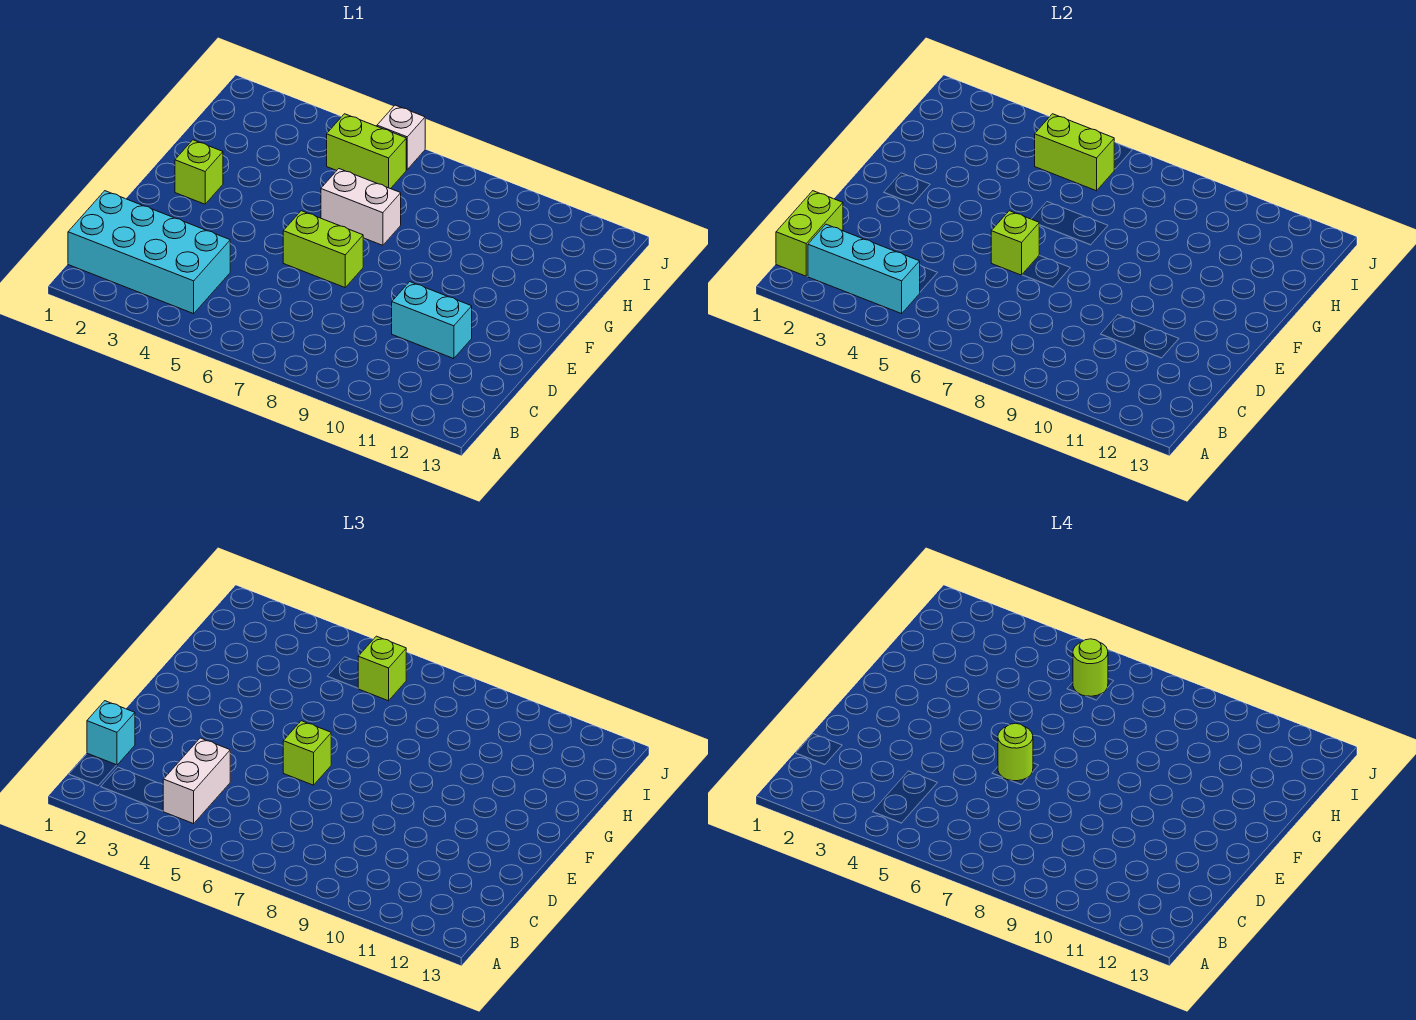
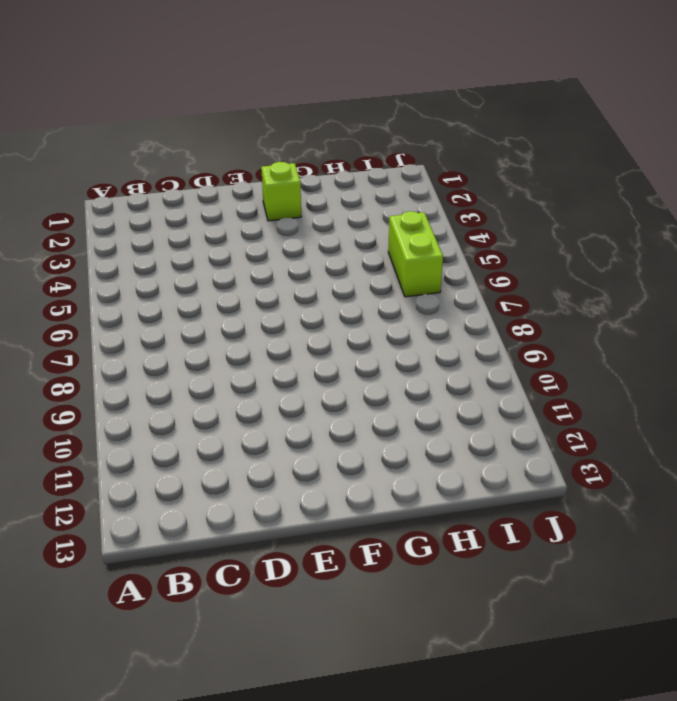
none -> cyan brick B1:C4 level 1
none -> cyan brick D10:D11 level 1
none -> lime brick E6:E7 level 1

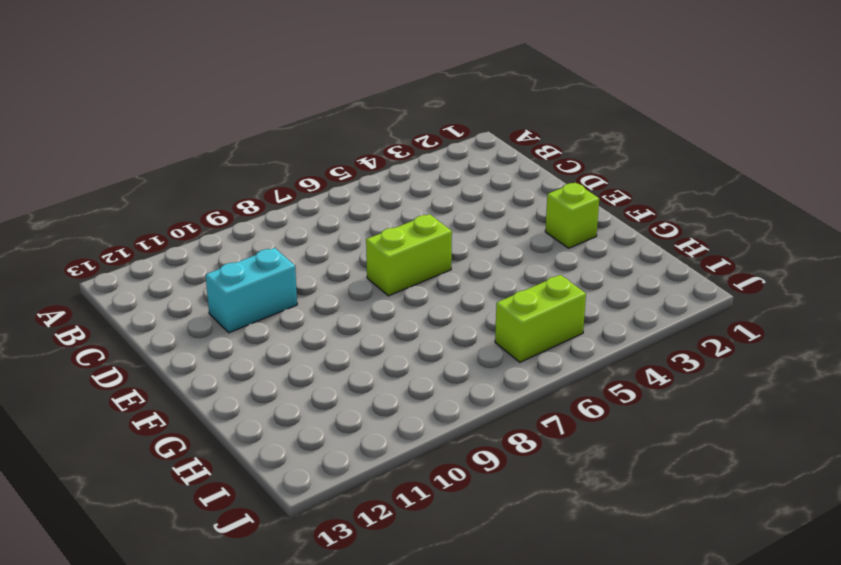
none -> cyan brick B1:C4 level 1
none -> white brick G6:G7 level 1
none -> white brick J6 level 1

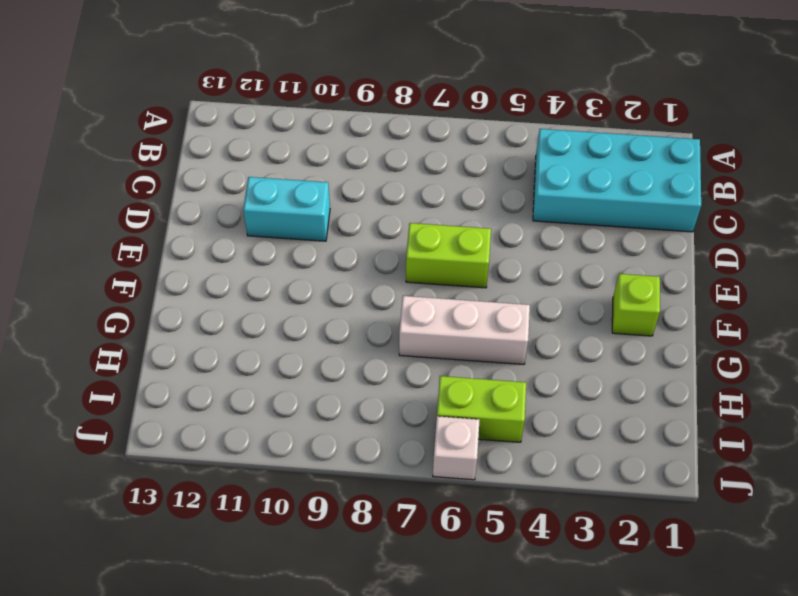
white brick G5:G7 level 1 -> white brick G6:G7 level 1
none -> lime brick B1:C1 level 2
none -> cyan brick B2:B4 level 2
none -> lime brick E6 level 2

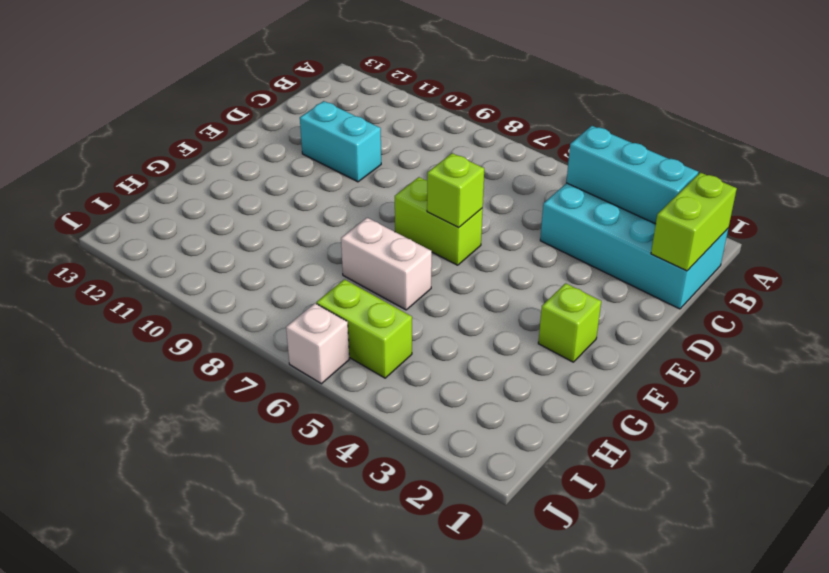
none -> lime brick I5:I6 level 2
none -> white brick B4:C4 level 3
none -> cyan brick C1 level 3

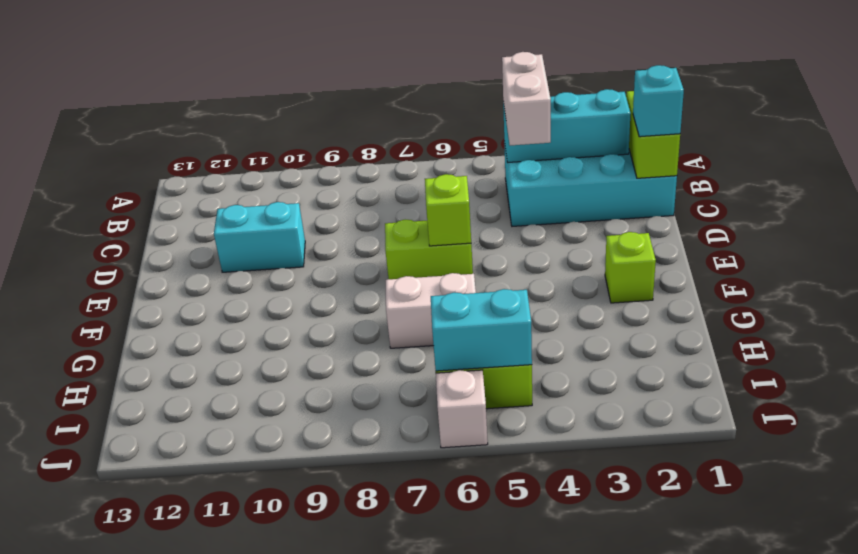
cyan brick I5:I6 level 2 -> lime brick I5:I6 level 2
none -> lime brick E6 level 3
none -> lime brick I6 level 3
none -> lime round brick E6 level 4

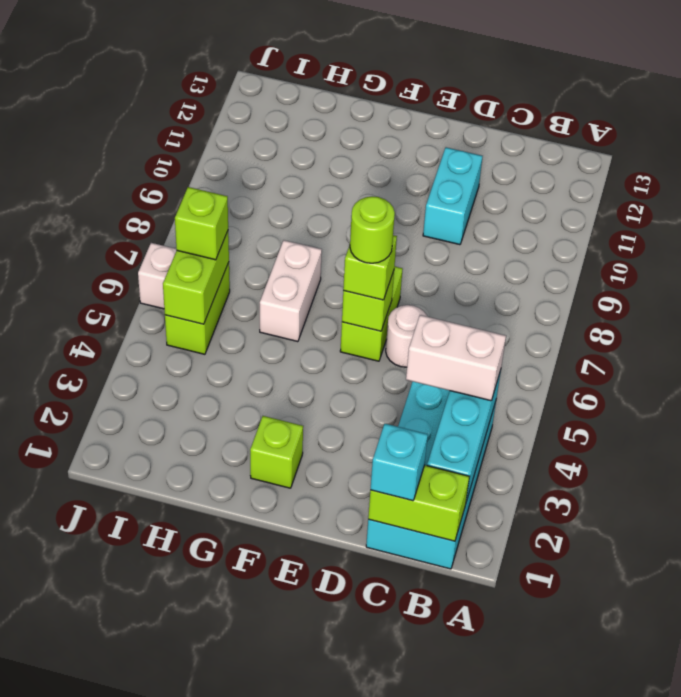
white round brick D6 level 1 -> none
none -> lime round brick I6 level 4

